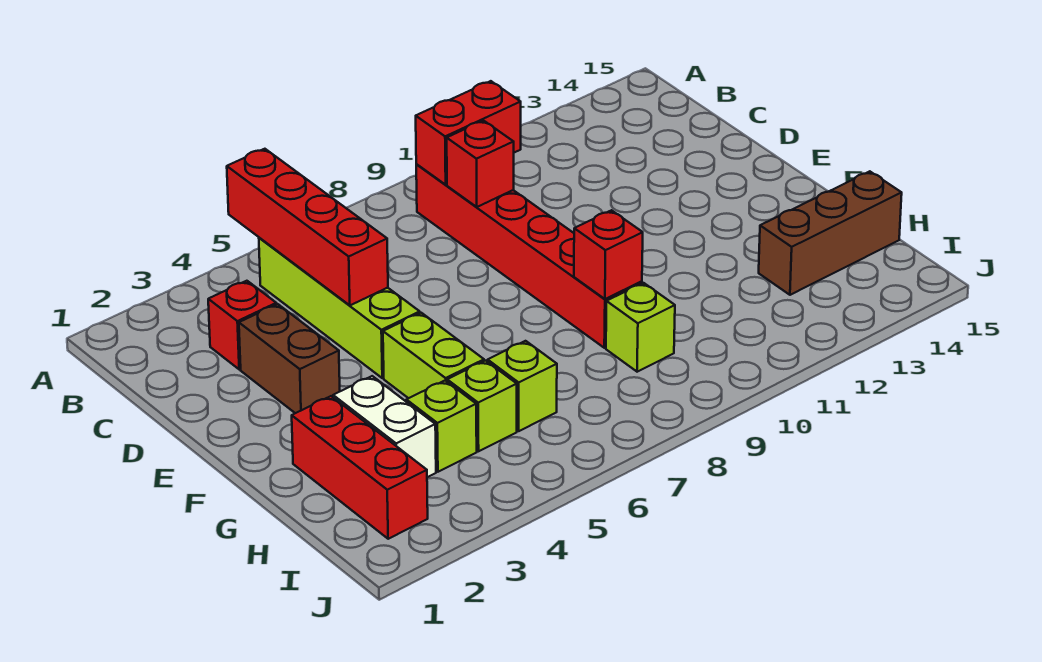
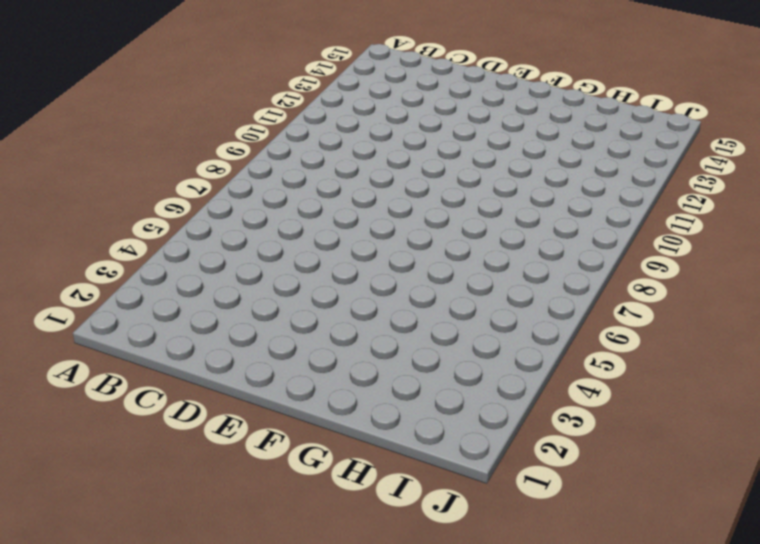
none -> lime brick B5:E5 level 1
none -> red brick B9:G9 level 1
none -> red brick C3 level 1

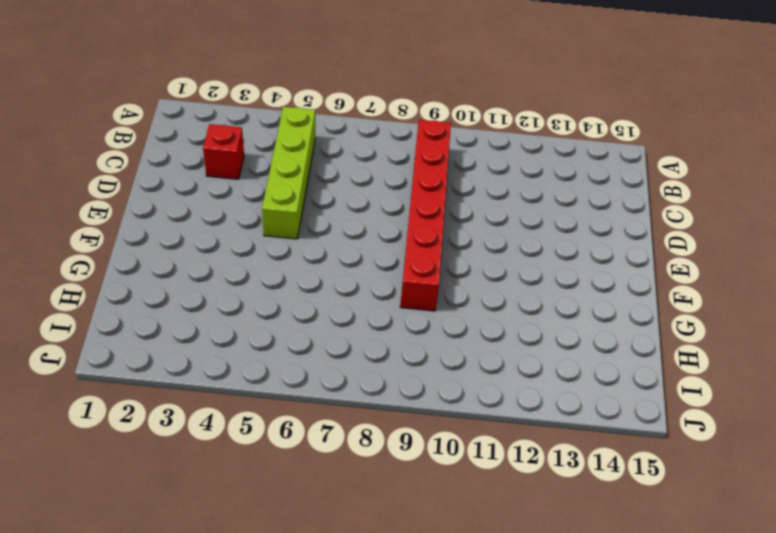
none -> brown brick D3:E3 level 1
none -> lime brick F5:G5 level 1
none -> red brick G2:I2 level 1

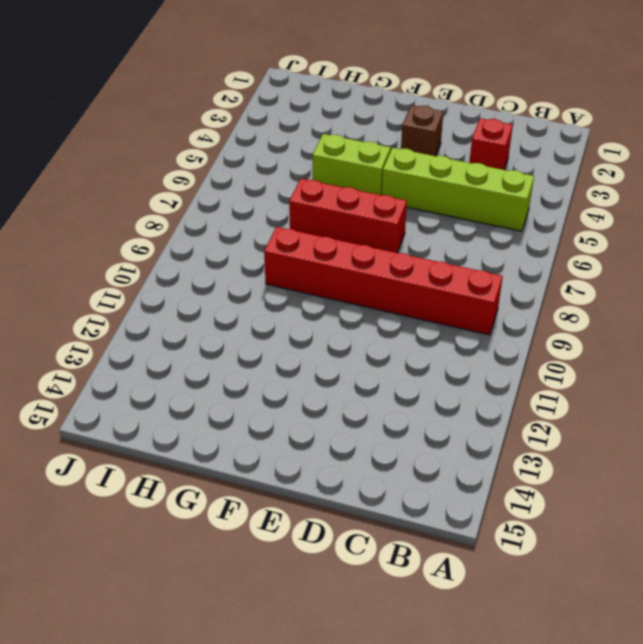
brown brick E3 level 1 -> brown brick D3:E3 level 1
red brick E7:G7 level 1 -> red brick G2:I2 level 1
none -> white brick G3:H3 level 1
none -> lime brick H4 level 1
none -> lime brick H5 level 1

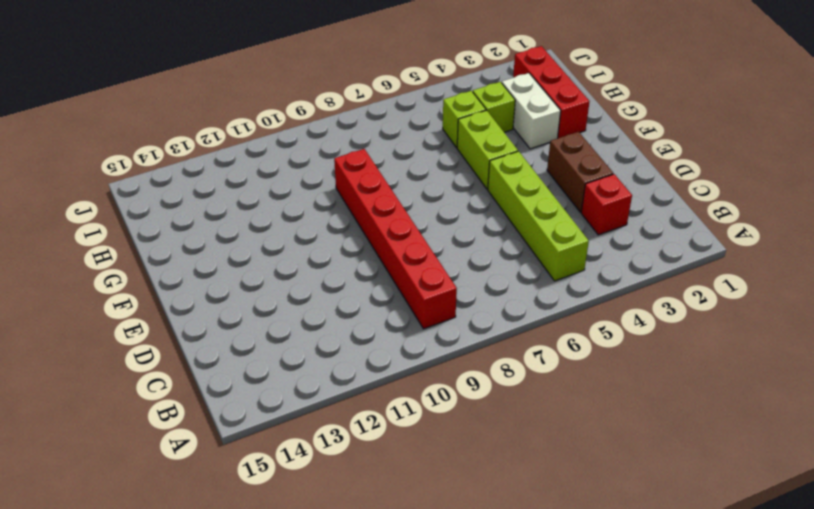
none -> lime brick H6 level 1
none -> lime brick H9 level 1
none -> brown brick H13:H15 level 1

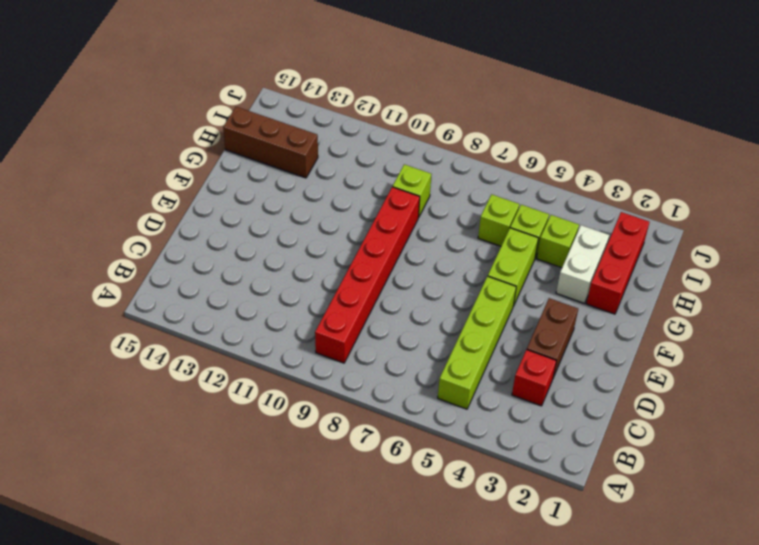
none -> red brick A5:D5 level 2
none -> red brick B9:B10 level 2
none -> red brick C9 level 2

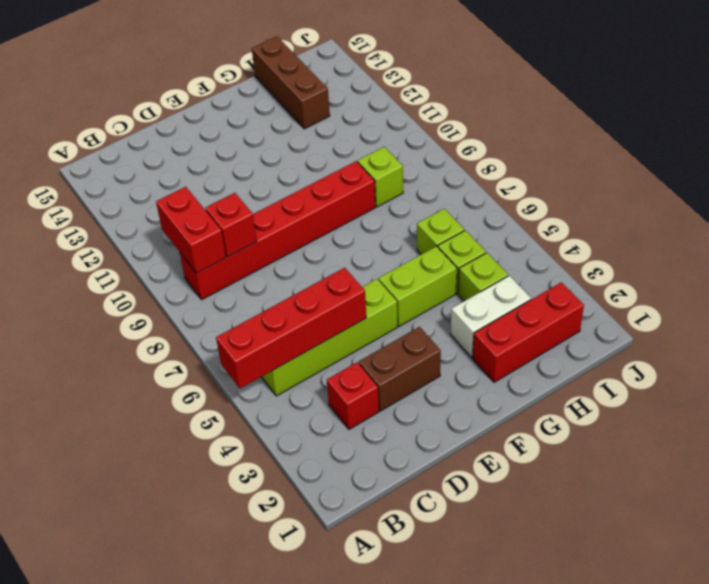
none -> red brick G9 level 2

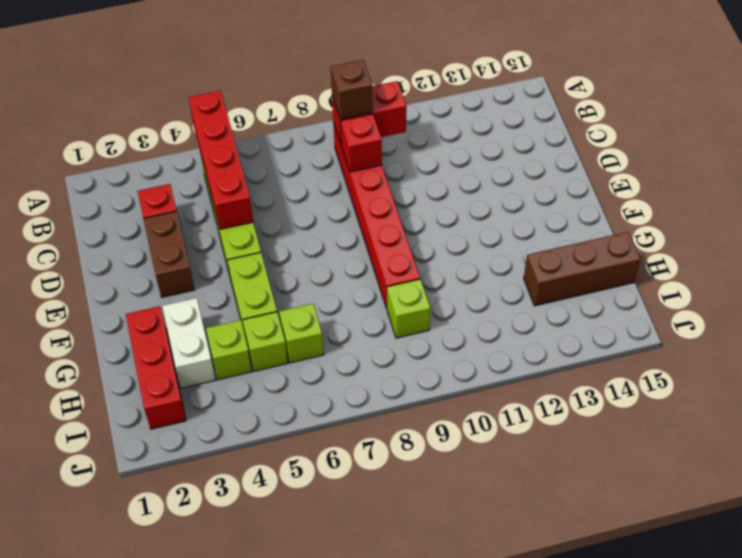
brown brick B9 level 3 -> none
none -> red brick G9 level 2

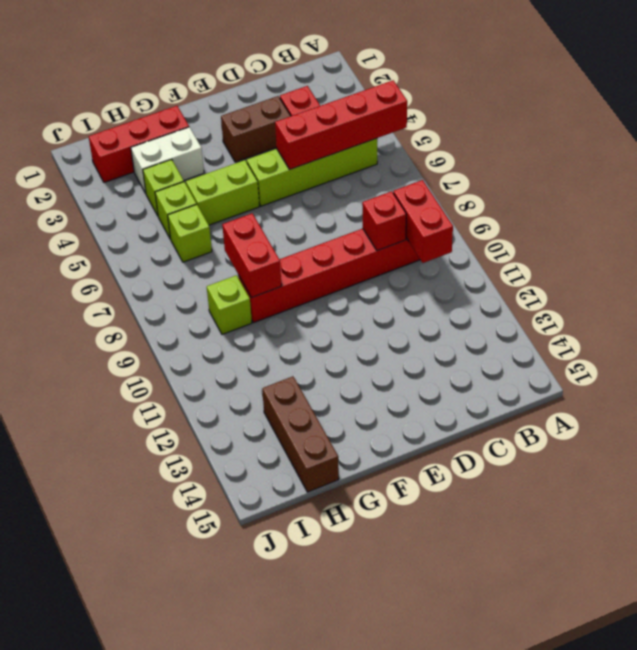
red brick G8:G9 level 2 -> red brick G9 level 2

